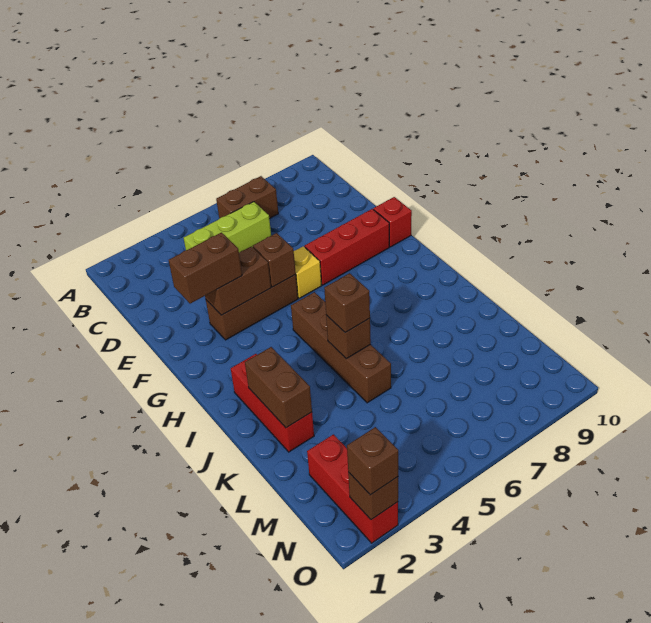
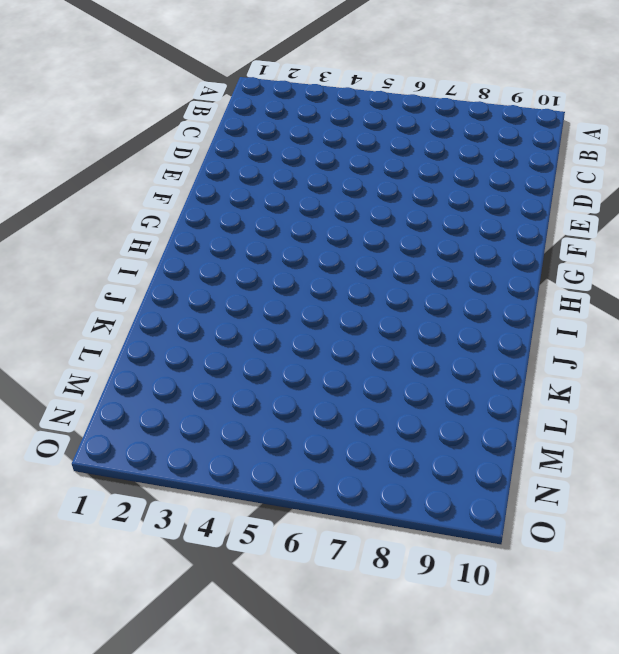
none -> brown brick B6:B7 level 1
none -> lime brick C4:C6 level 1
none -> brown brick F3:F5 level 1

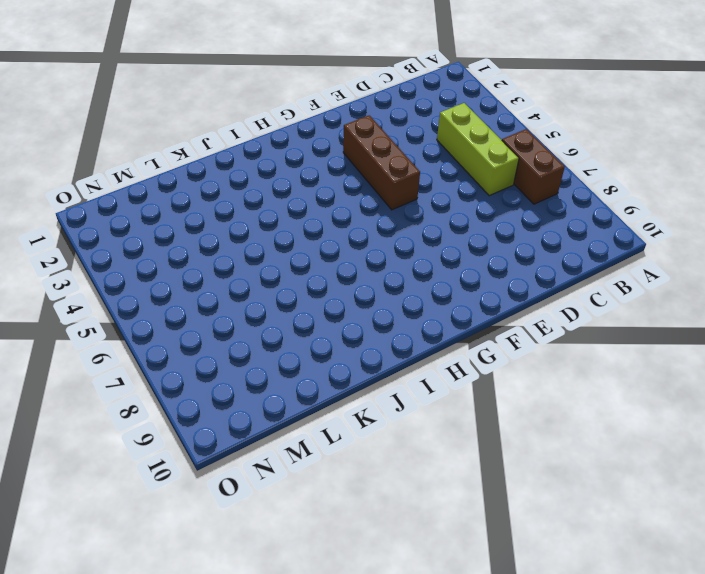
none -> yellow brick F6 level 1
none -> red brick F7:F9 level 1
none -> red brick F10 level 1

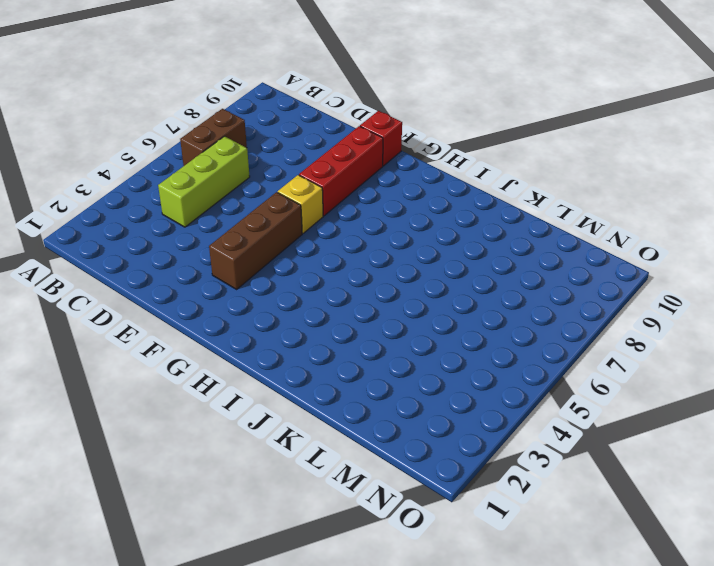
none -> brown brick H5:K5 level 1
none -> red brick I2:K2 level 1
none -> red brick M2:O2 level 1

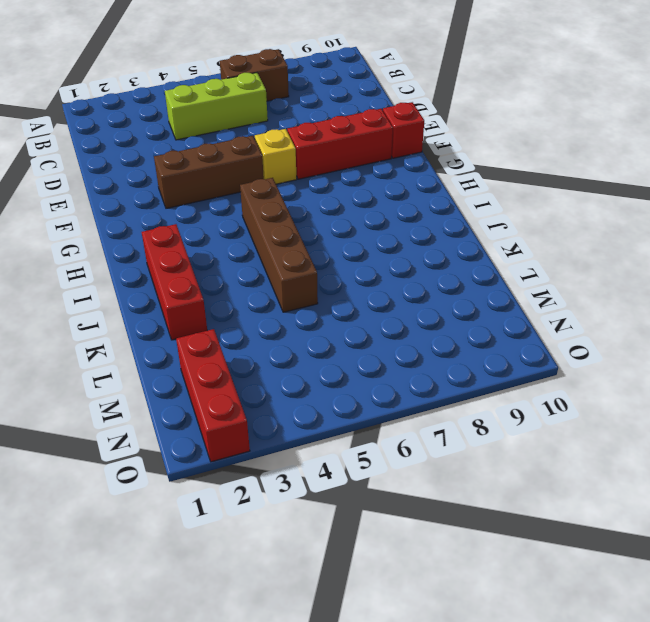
none -> brown brick F3:F4 level 2
none -> brown brick F5 level 2
none -> brown brick J2:K2 level 2

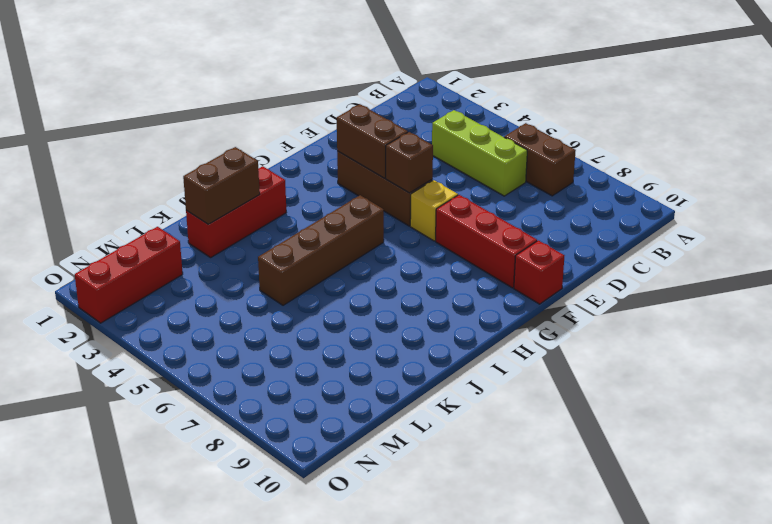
none -> brown brick J5 level 2
none -> brown brick O2 level 2
none -> brown brick F2:F3 level 3

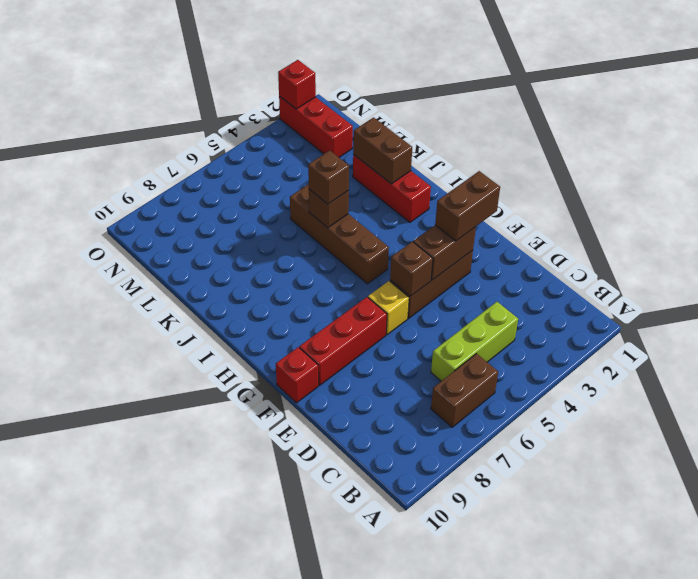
red brick O2 level 2 -> brown brick O2 level 2
none -> brown brick O2 level 3

